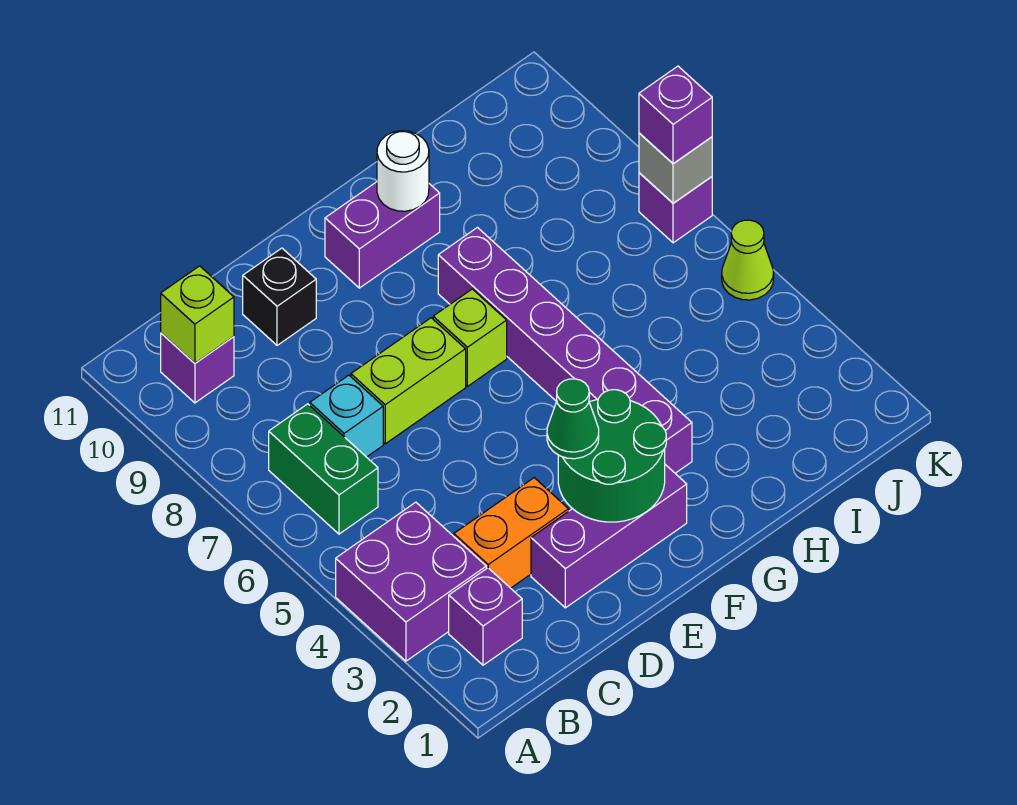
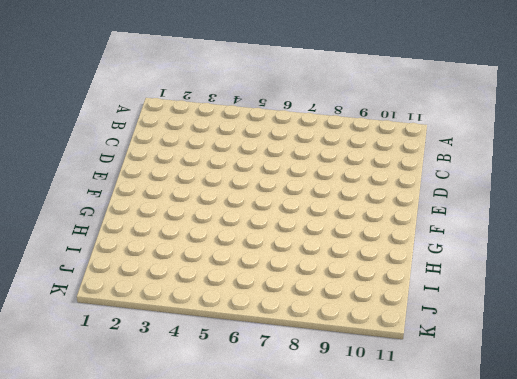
none -> purple brick A3:B4 level 1
none -> purple brick B2 level 1
none -> green brick B6:B7 level 1

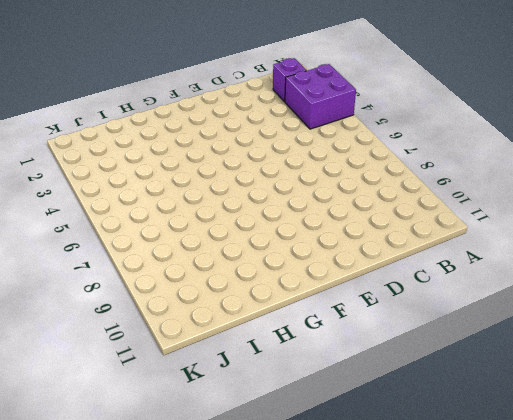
none -> green brick B6:B7 level 1
none -> purple brick B10 level 1
none -> orange brick C3:D3 level 1

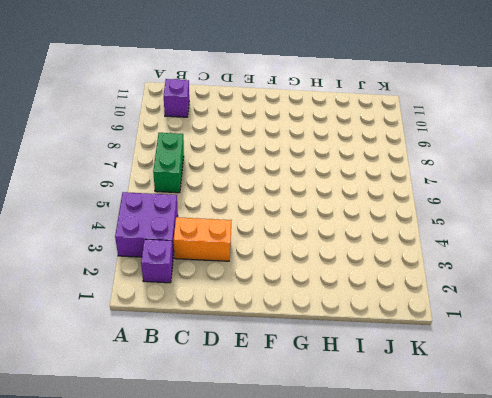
none -> cyan brick C7 level 1
none -> purple brick D2:F2 level 1
none -> lime brick D7:E7 level 1

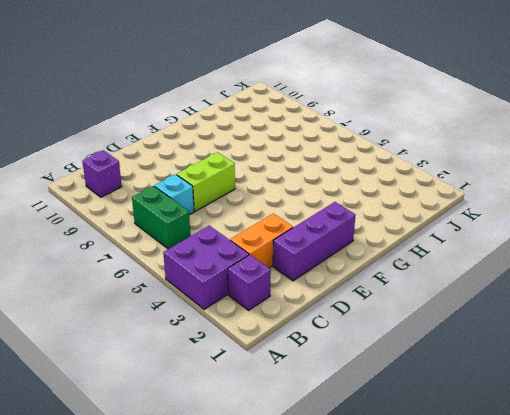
none -> black brick D10 level 1
none -> lime brick F7 level 1
none -> purple brick F10:G10 level 1

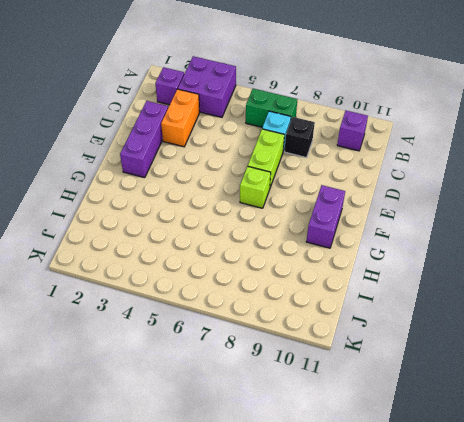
black brick C8 level 1 -> black brick D10 level 1
none -> purple brick G3:G8 level 1
none -> lime cone K5 level 1
none -> purple brick K7 level 1

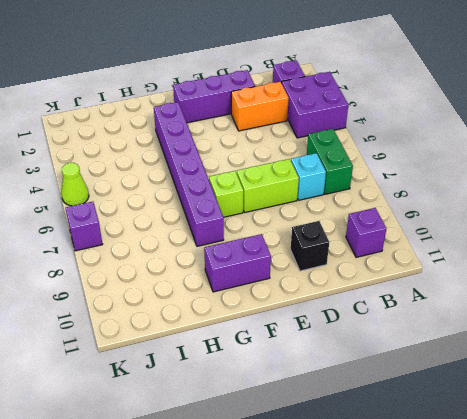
none -> lime brick B10 level 2
none -> green round brick E2:F3 level 2
none -> white round brick G10 level 2

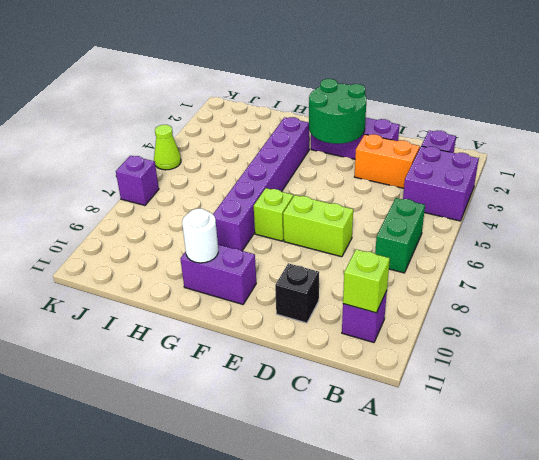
none -> cyan brick C7 level 1
none -> grey brick K7 level 2
none -> green cone E3 level 3

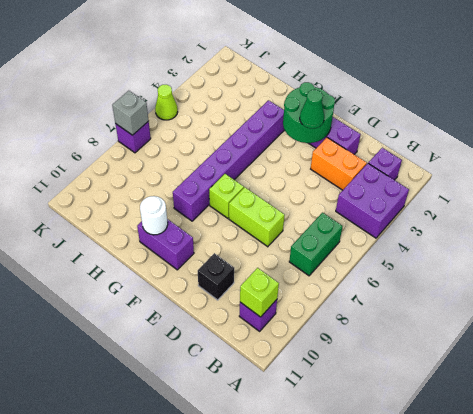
none -> cyan brick C7 level 1
none -> purple brick K7 level 3

